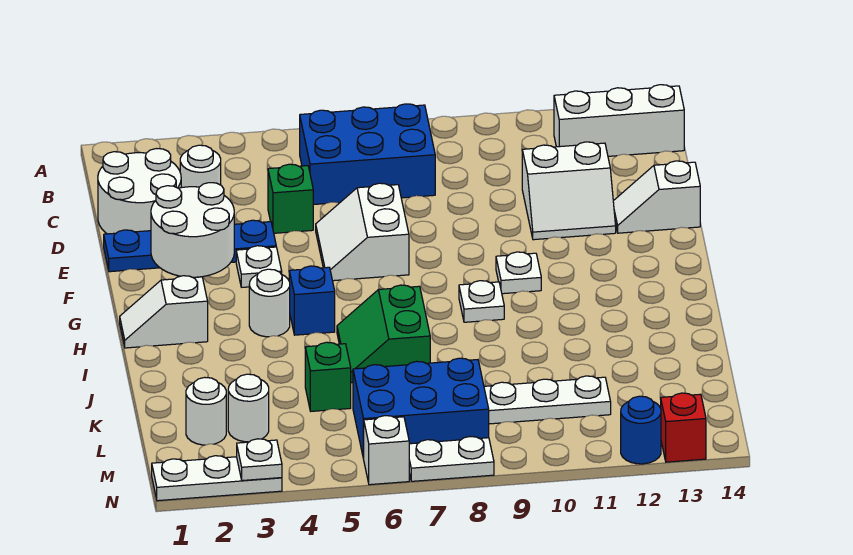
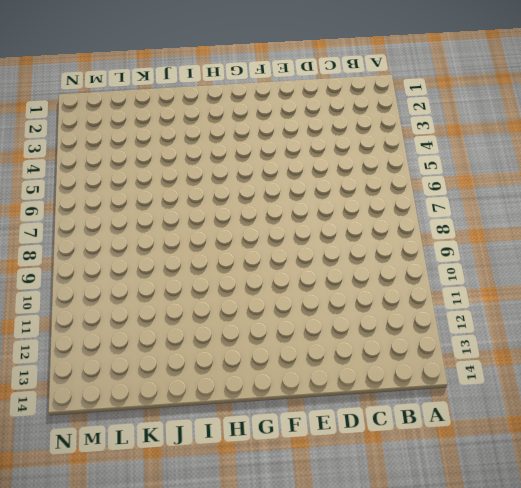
none -> blue brick B6:C8 level 1
none -> white brick B12:B14 level 1
none -> white round brick C1:D2 level 1

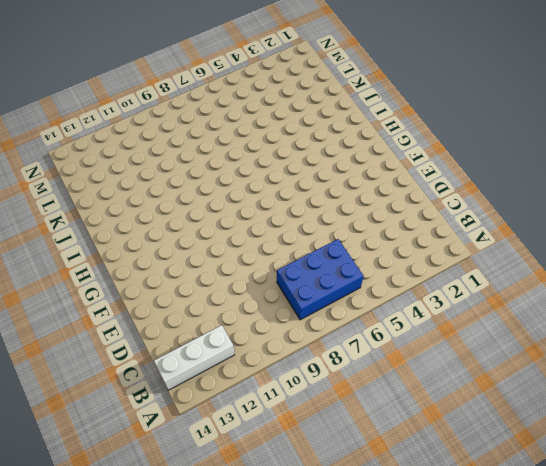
none -> white round brick C1:D2 level 1
none -> white round brick C3 level 1
none -> green brick D5 level 1

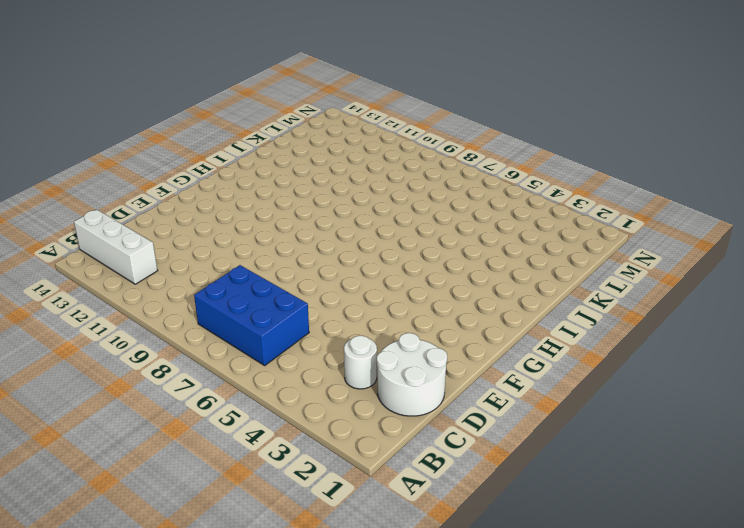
none -> green brick D5 level 1
none -> white slope D11:E12 level 1 top D
none -> blue plate E1:E4 level 1

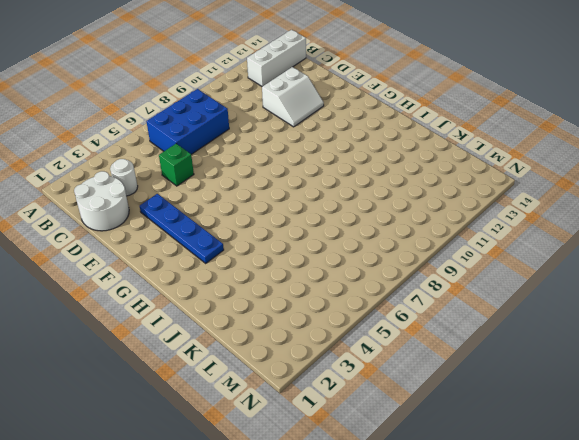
blue plate E3:H3 level 1 -> blue plate E1:E4 level 1
none -> white slope E6:F7 level 1 top 7
none -> white slope E13:E14 level 1 top 14
none -> white plate F4 level 1

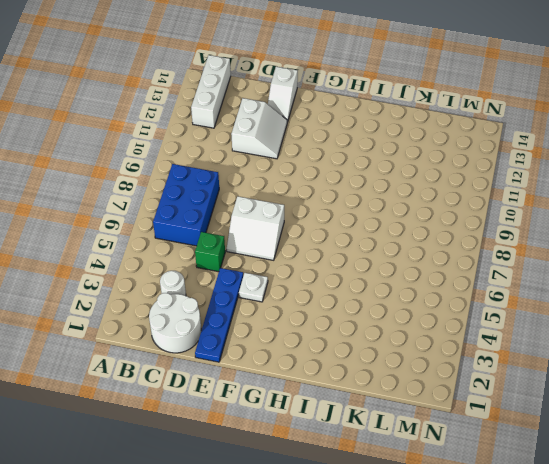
none -> white plate G10 level 1
none -> white slope H1:H2 level 1 top 2
none -> white round brick H4 level 1

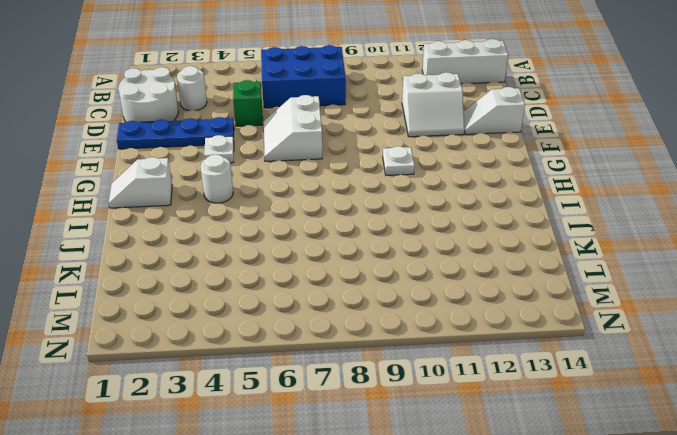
none -> blue brick H5 level 1
none -> white plate H9 level 1
none -> green slope I6:J7 level 1 top 7

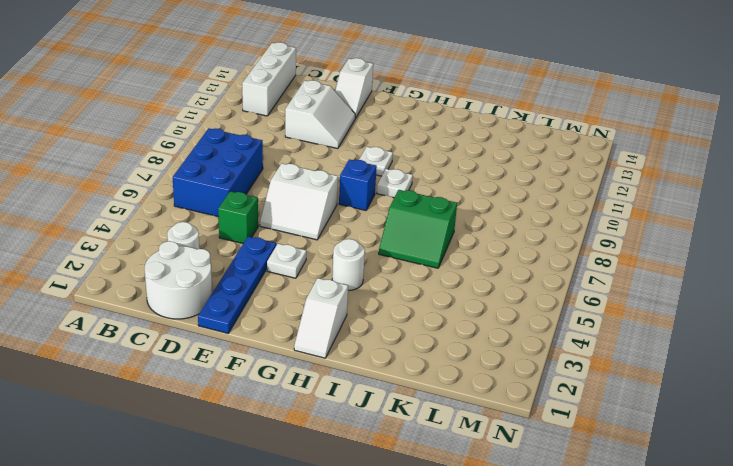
blue brick G8 level 1 -> blue brick H5 level 1
none -> green brick K5 level 1
none -> white round brick L2 level 1
none -> white round brick L3 level 1

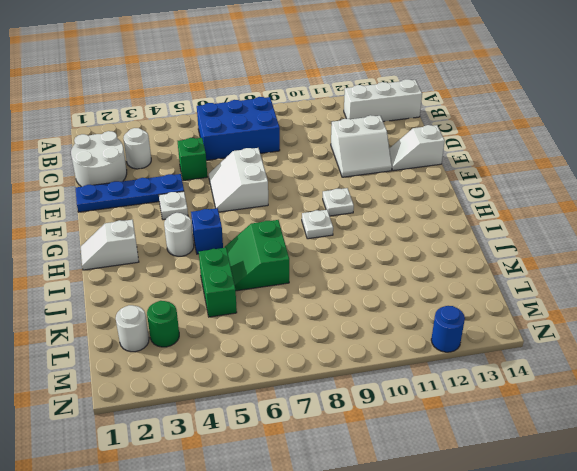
green brick J5:K5 level 1 -> green brick K5 level 1
green round brick L3 level 1 -> white round brick L3 level 1
none -> blue brick L6:M8 level 1
none -> white plate L9:L11 level 1
none -> white plate N1:N3 level 1

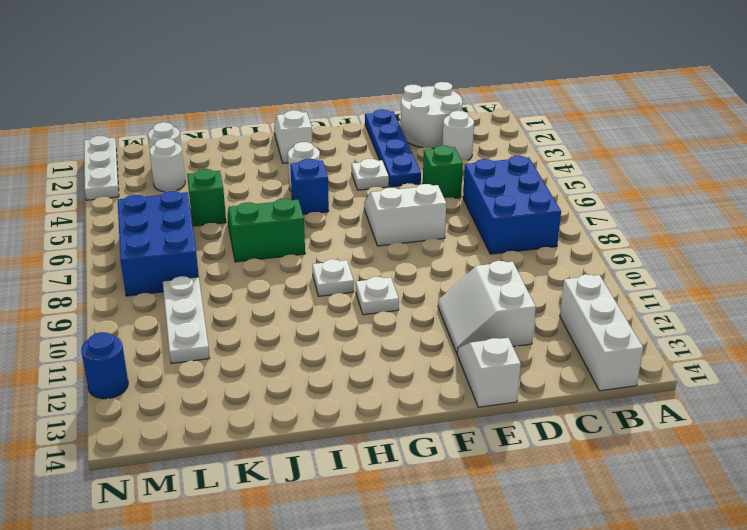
none -> white brick N6 level 1
none -> white plate N7:N8 level 1
none -> red brick N13 level 1

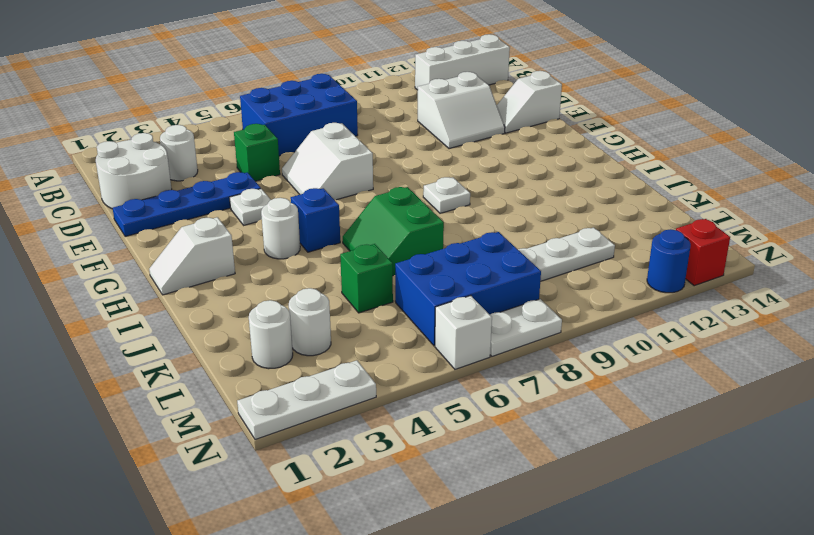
none -> white plate G10 level 1
none -> white round brick E2:F3 level 2
none -> white plate N3 level 2

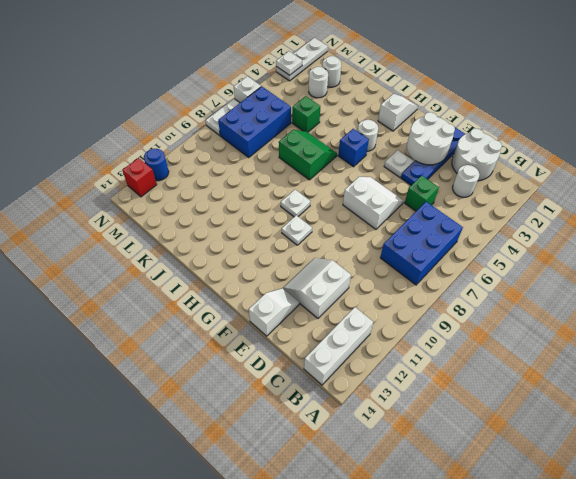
none -> white plate L9:L11 level 1

